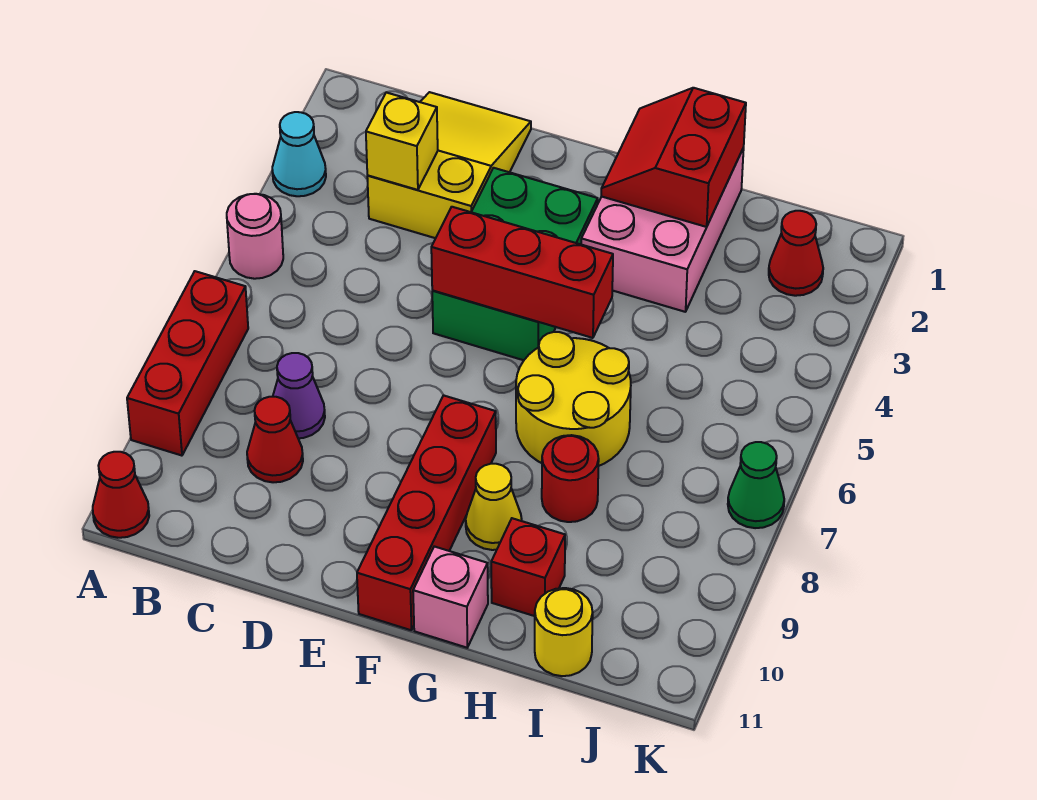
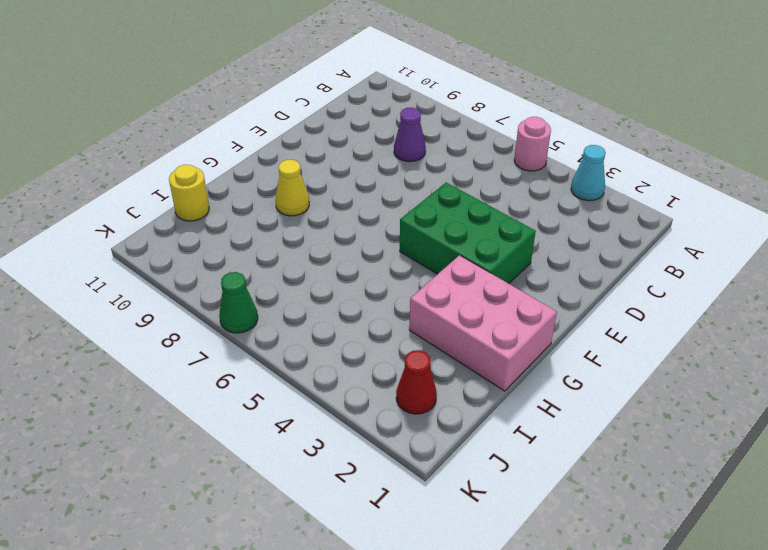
none -> red brick A7:A9 level 1
none -> red cone A11 level 1
none -> yellow slope C1:D3 level 1 top 3

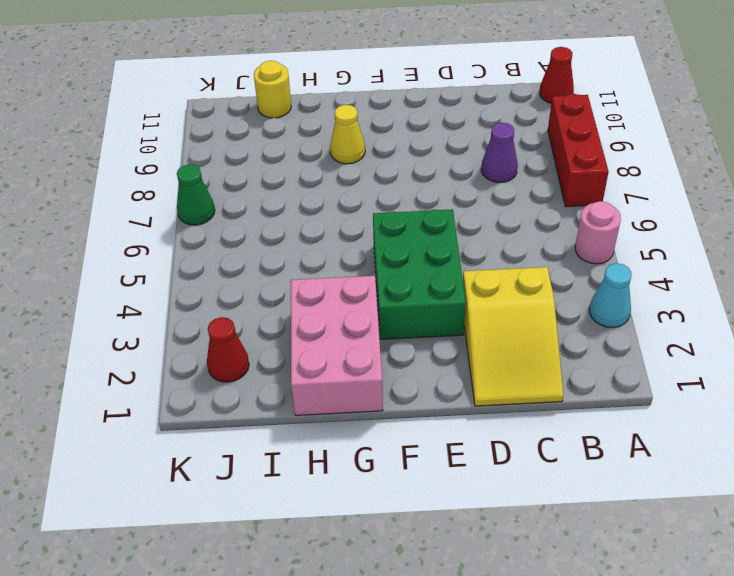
none -> red cone C9 level 1
none -> red brick F8:F11 level 1
none -> yellow round brick G6:H7 level 1

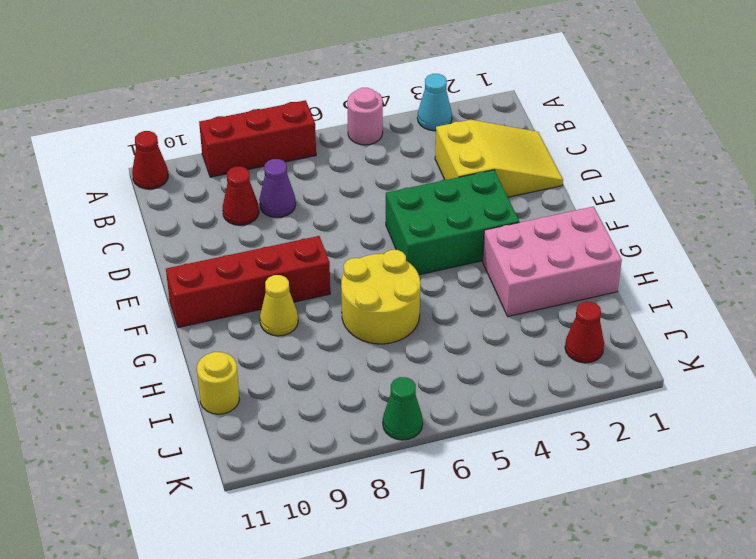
none -> pink brick G11 level 1
none -> red round brick H8 level 1
none -> red brick H10 level 1

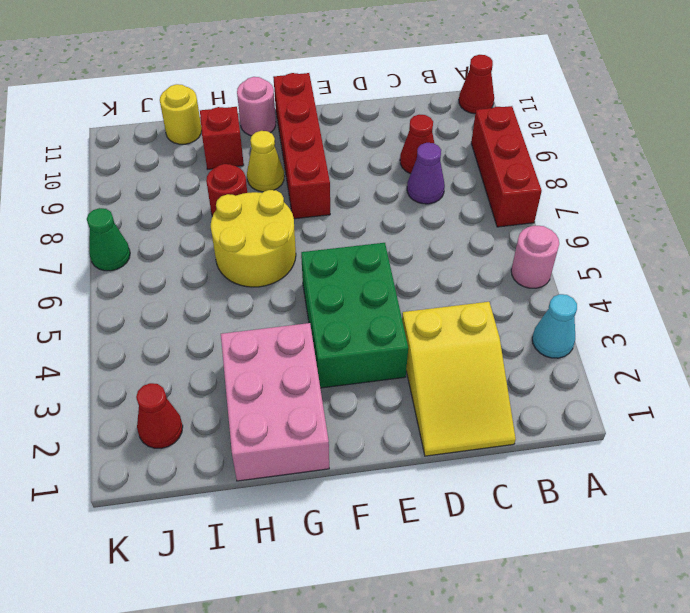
pink round brick G11 level 1 -> pink brick G11 level 1
none -> yellow brick C3 level 2
none -> red brick E5:G5 level 2
none -> red slope G1:H2 level 2 top H

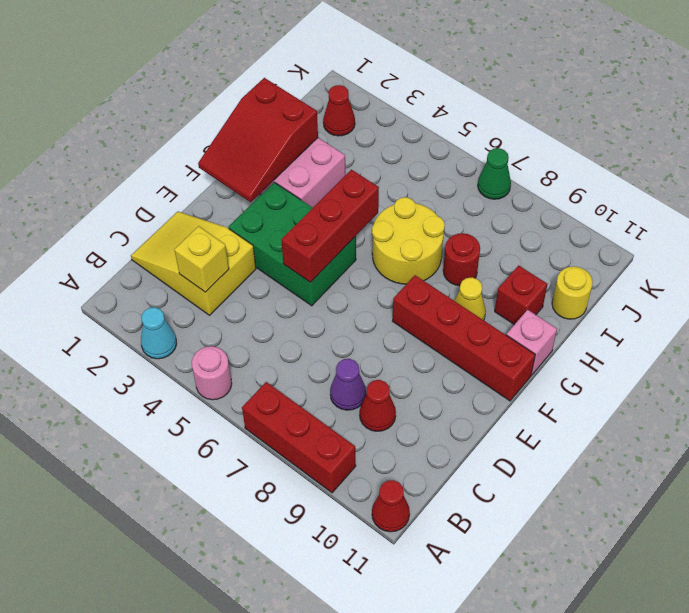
red slope F1:H2 level 2 top H -> red slope G1:H2 level 2 top H

